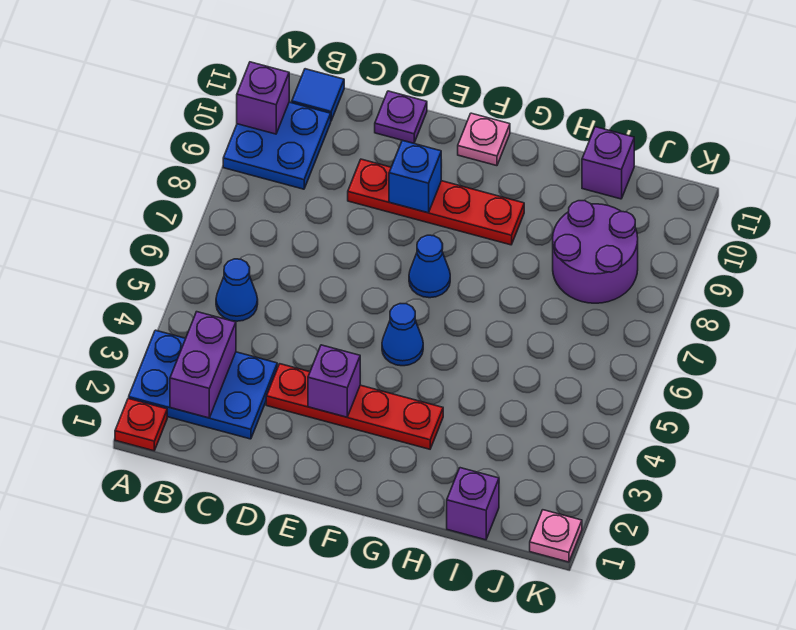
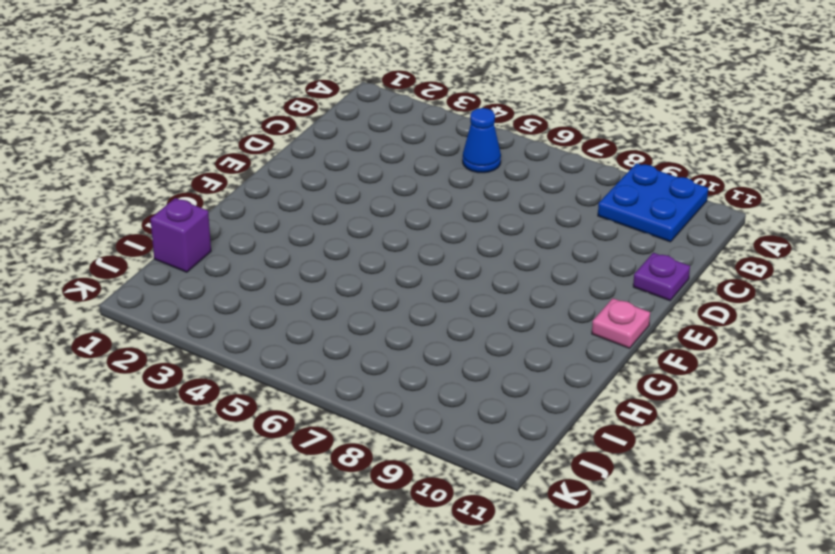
none -> red plate A1 level 1
none -> blue plate A2:C3 level 1
none -> blue tile B11 level 1

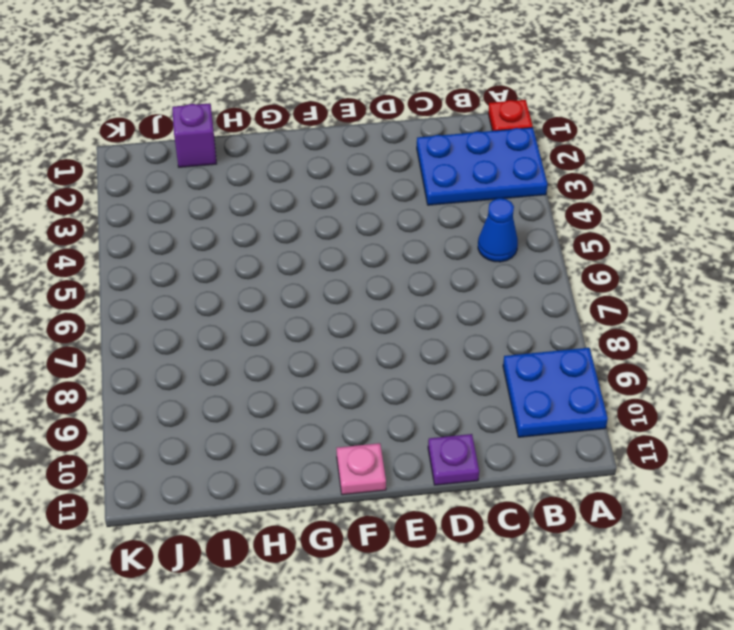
none -> blue tile B11 level 1
none -> red plate D3:G3 level 1
none -> red plate D9:G9 level 1

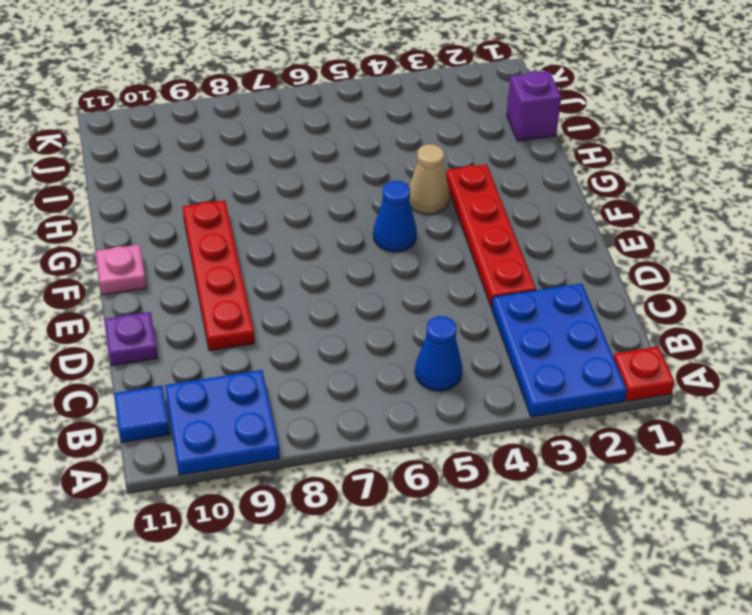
tan cone G4 level 1 -> none
none -> blue cone F7 level 1
none -> purple round brick I8:J9 level 1
none -> purple brick I11 level 1

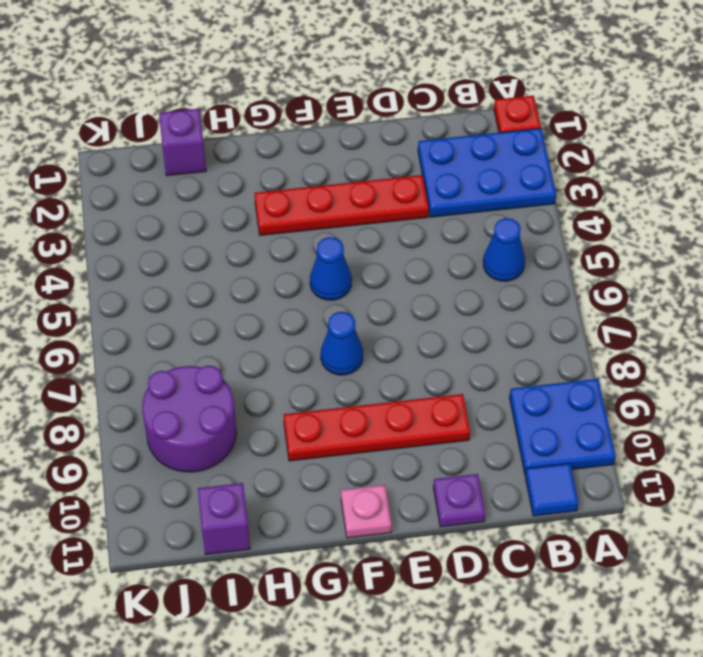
none -> pink plate K1 level 1
none -> purple brick A10 level 2
none -> purple brick B2:B3 level 2

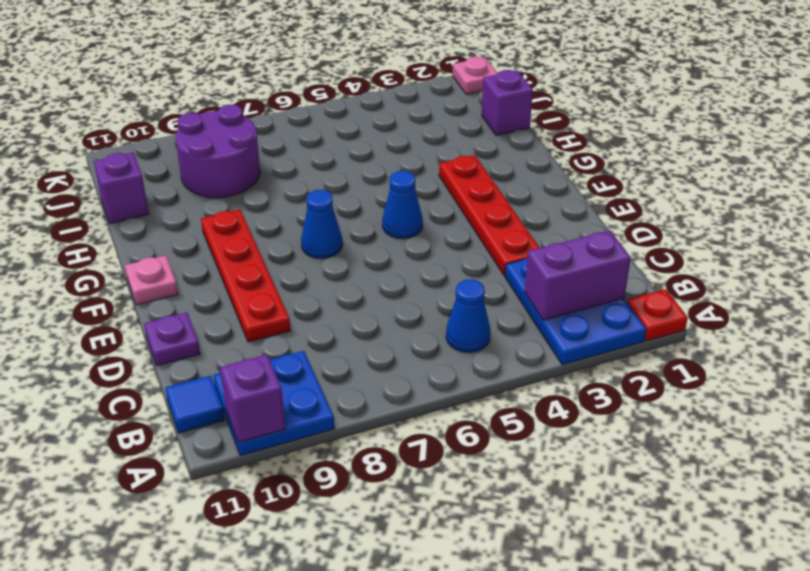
none -> purple brick E3 level 2
none -> blue brick E9 level 2

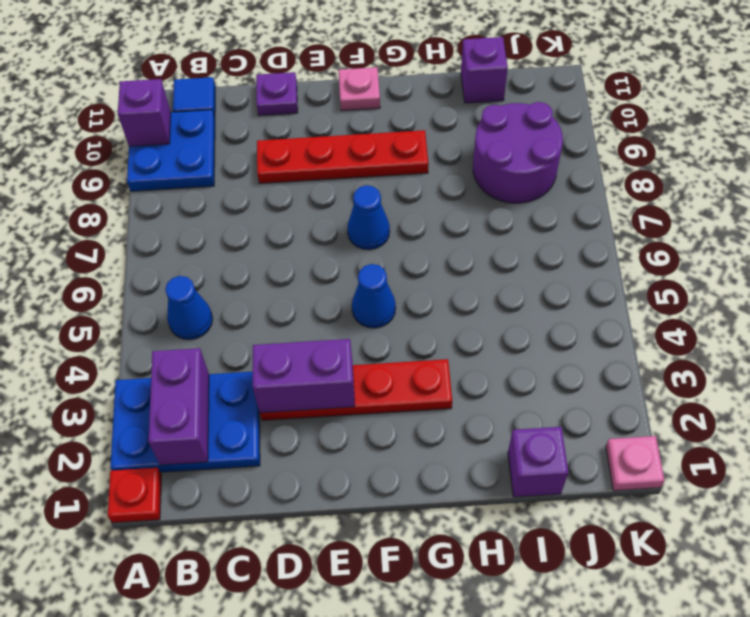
purple brick D3:E3 level 2 -> purple brick E3 level 2
none -> blue brick E9 level 2

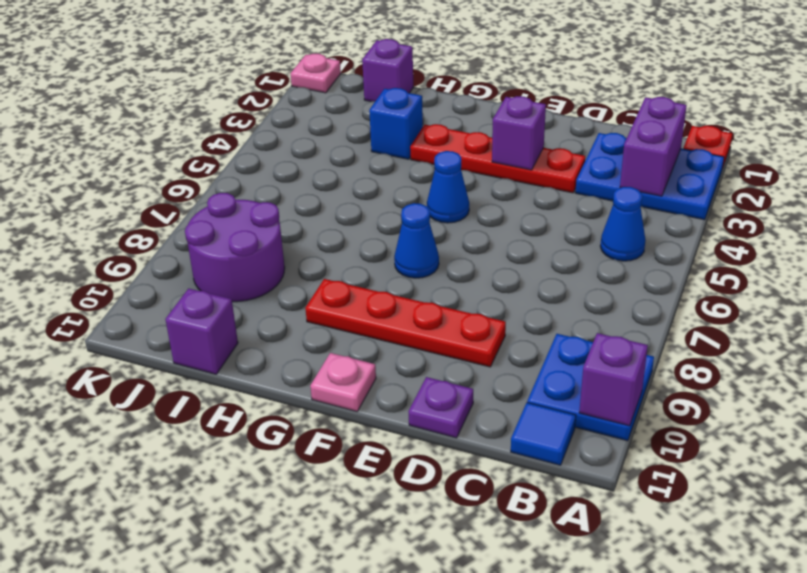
blue brick H3 level 1 -> blue brick E9 level 2

